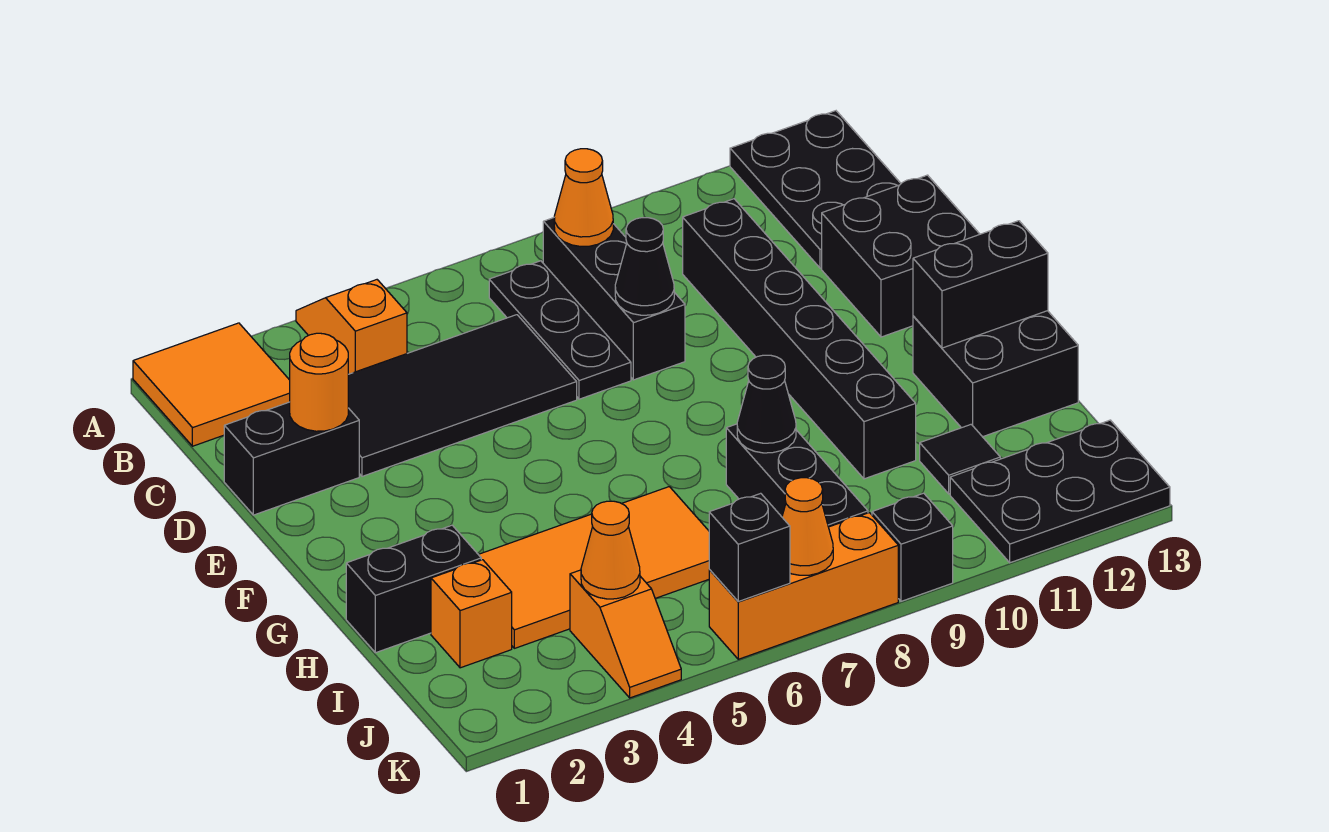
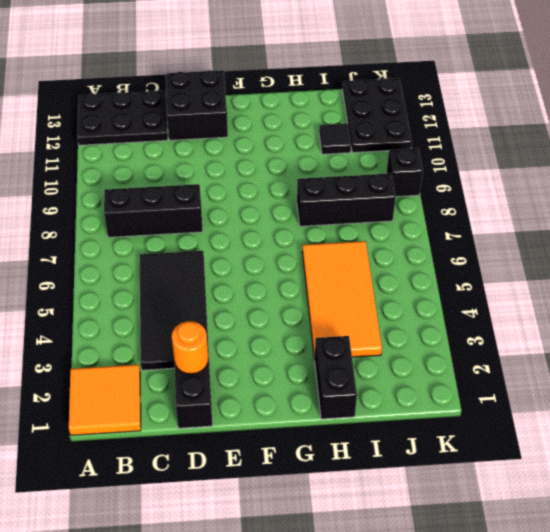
none -> orange slope A4:B4 level 1 top B
none -> black plate B7:D7 level 1
none -> black brick C10:H10 level 1

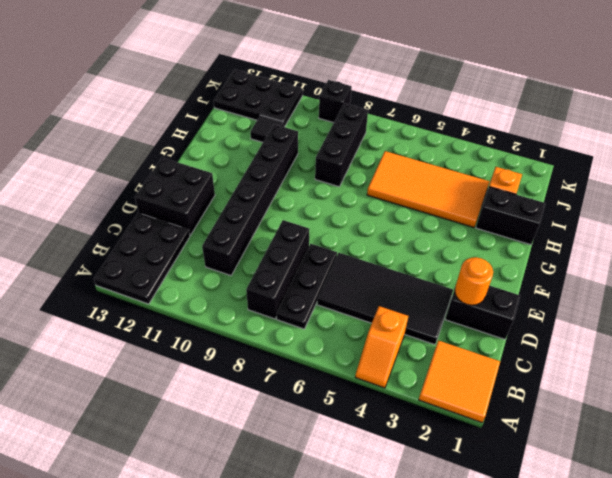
none -> black brick G12:H13 level 1
none -> orange slope J4:K4 level 1 top J
none -> orange brick K6:K8 level 1

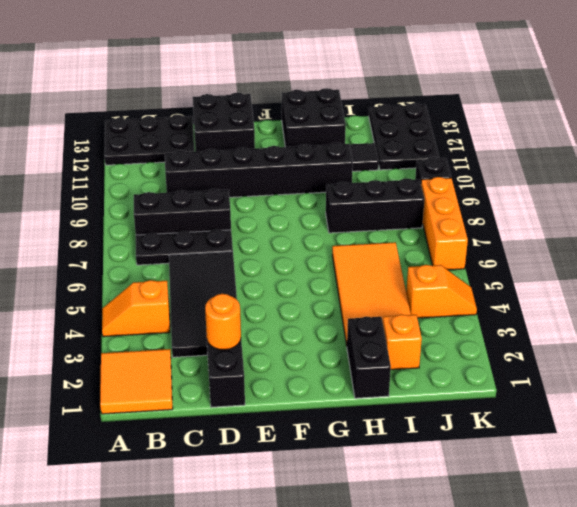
none -> orange cone B8 level 2
none -> black cone D8 level 2
none -> black brick G12:G13 level 2

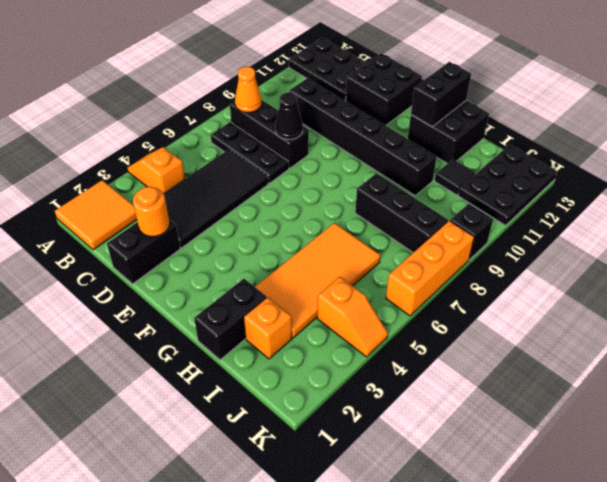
none -> black cone H8 level 2
none -> orange cone J4 level 2
none -> black brick K6 level 2

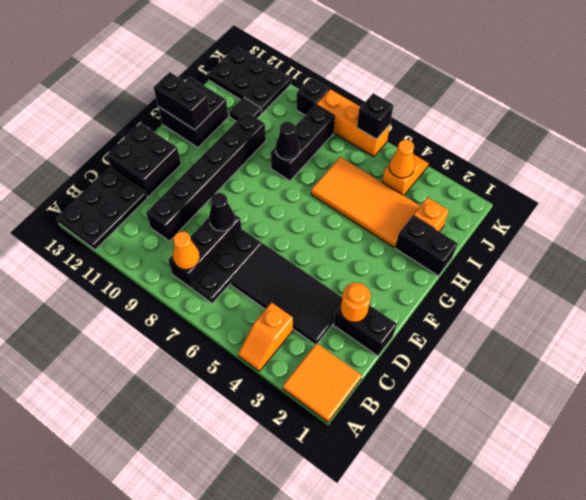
none -> orange cone K7 level 2

